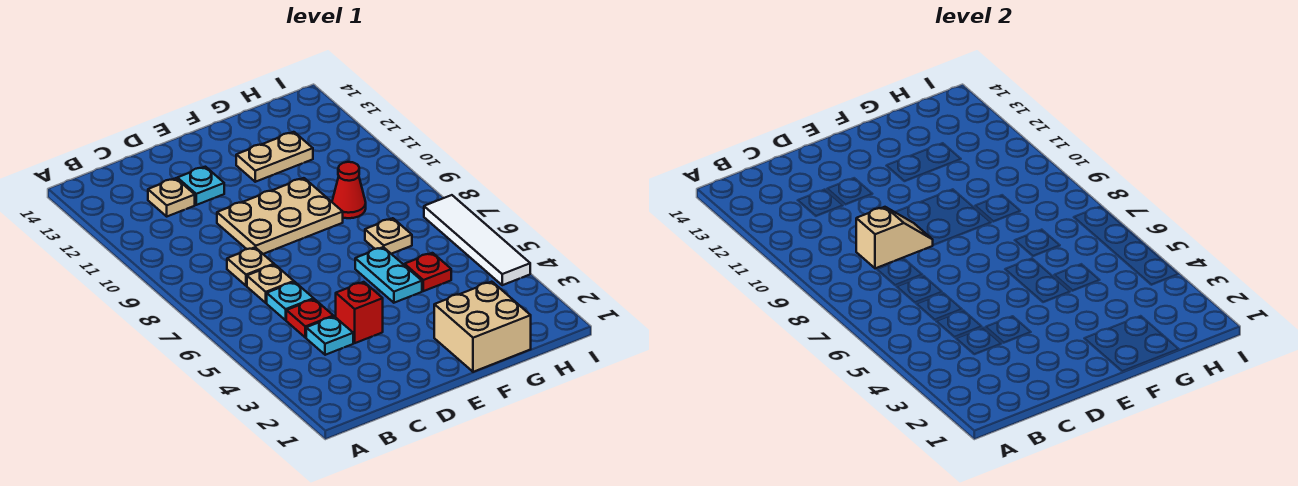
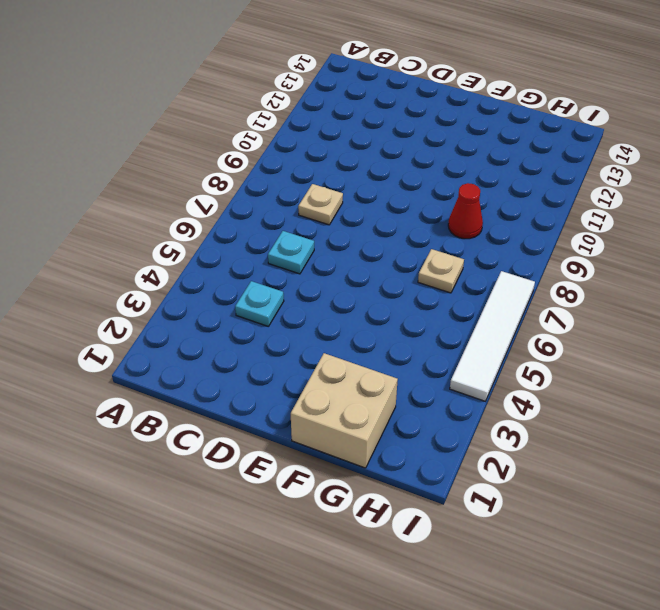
none -> red plate C5 level 1
none -> tan plate C7 level 1
none -> tan plate C12 level 1

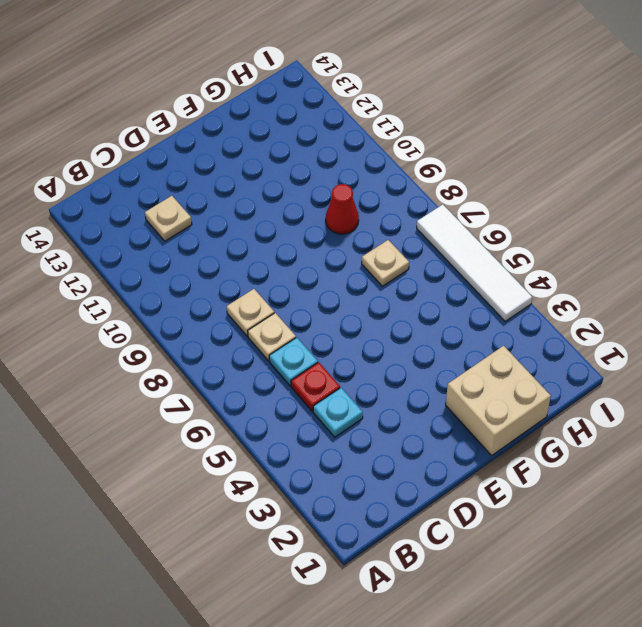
none -> red brick D4 level 1
none -> tan plate D9:F10 level 1
none -> cyan plate D12 level 1

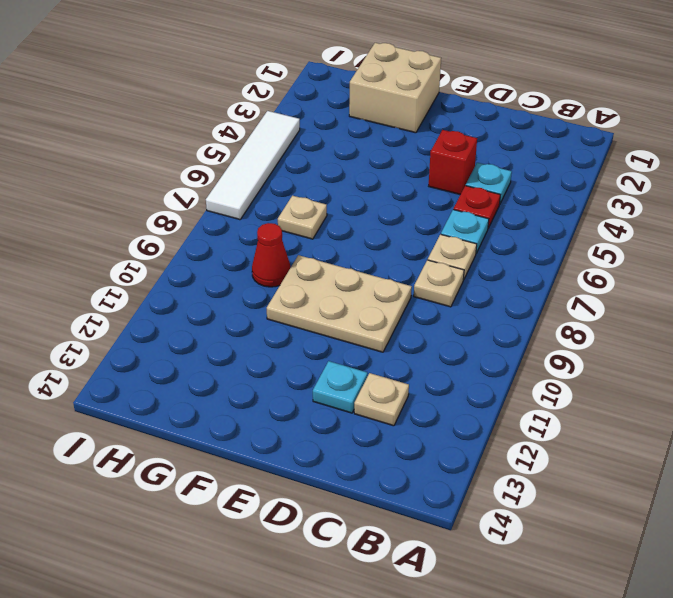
none -> cyan plate F5:F6 level 1
none -> tan plate F12:G12 level 1
none -> red plate G5 level 1

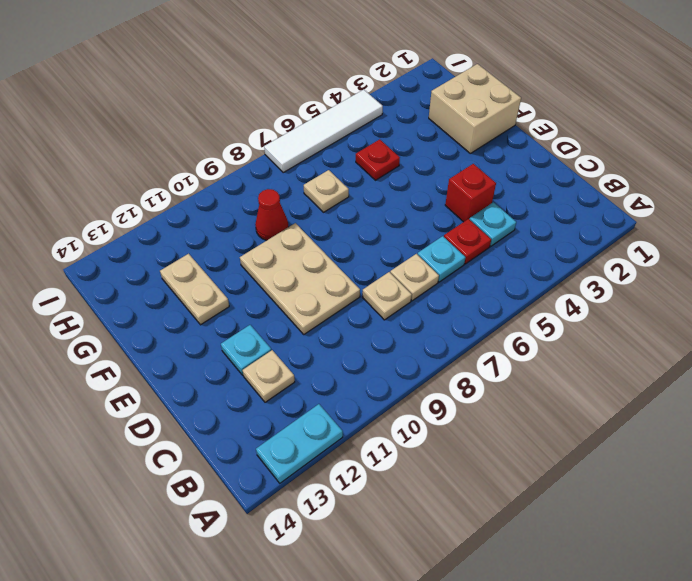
cyan plate A12:A13 level 1 -> cyan plate F5:F6 level 1
none -> tan slope C9:D9 level 2 top C

